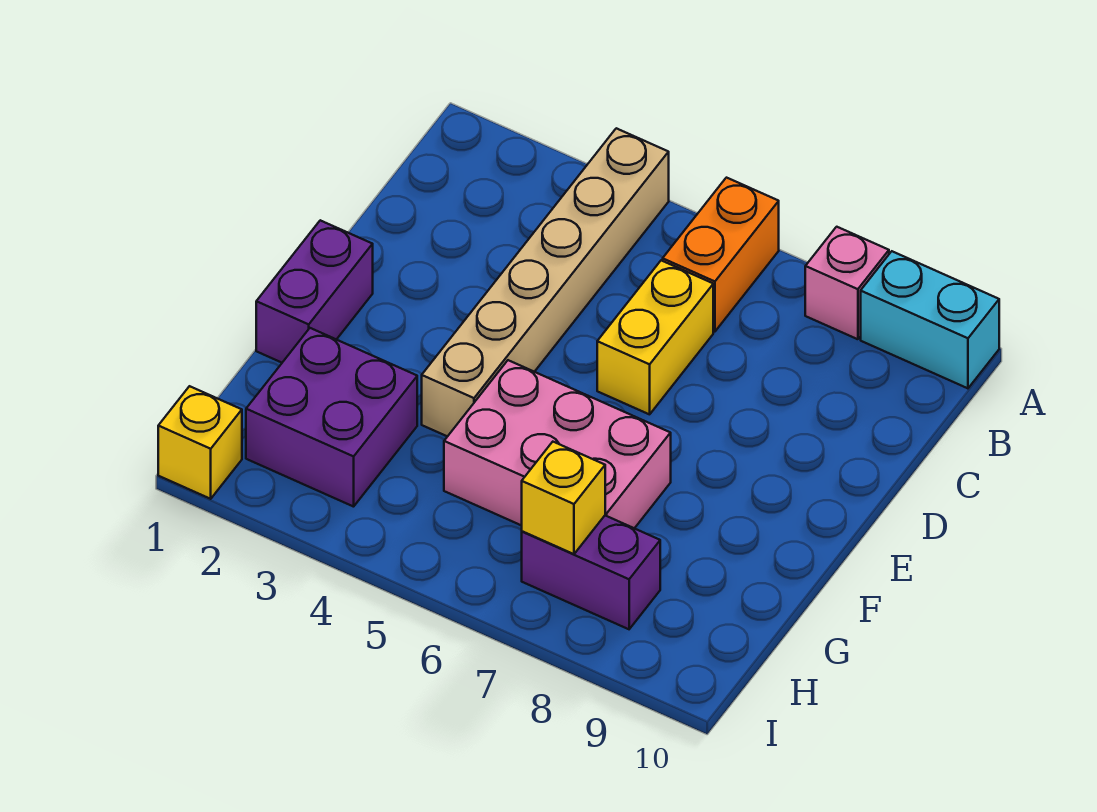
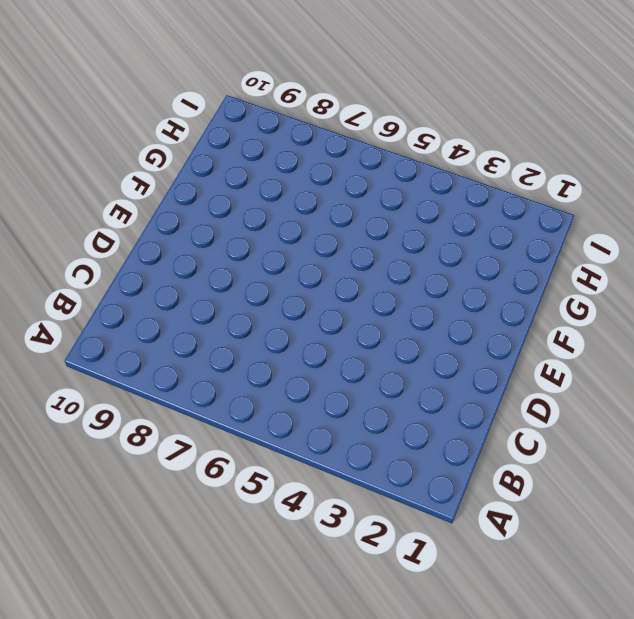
none -> tan brick A4:F4 level 1
none -> orange brick A6:B6 level 1

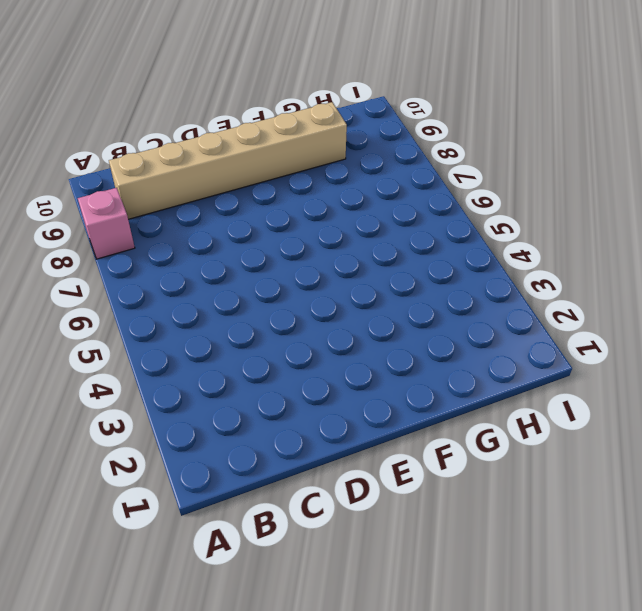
tan brick B9:G9 level 1 -> tan brick A4:F4 level 1
none -> orange brick A6:B6 level 1
none -> cyan brick A9:A10 level 1

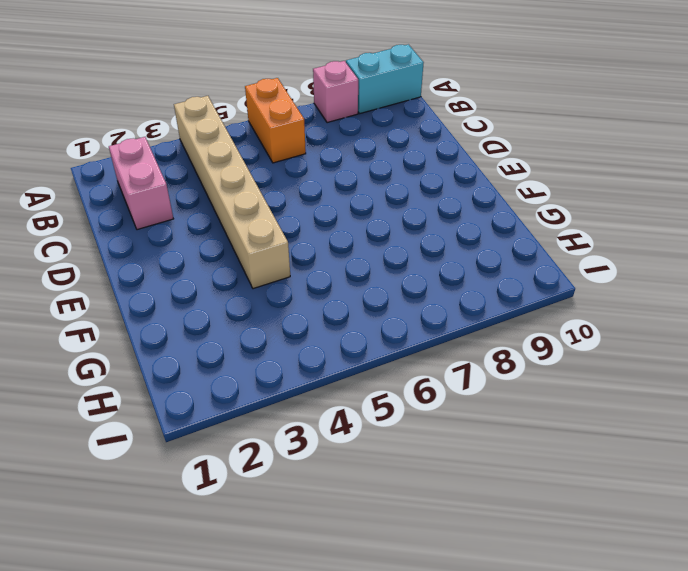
pink brick B2:C2 level 1 -> none
none -> yellow brick C6:D6 level 1
none -> purple brick E1:F1 level 1

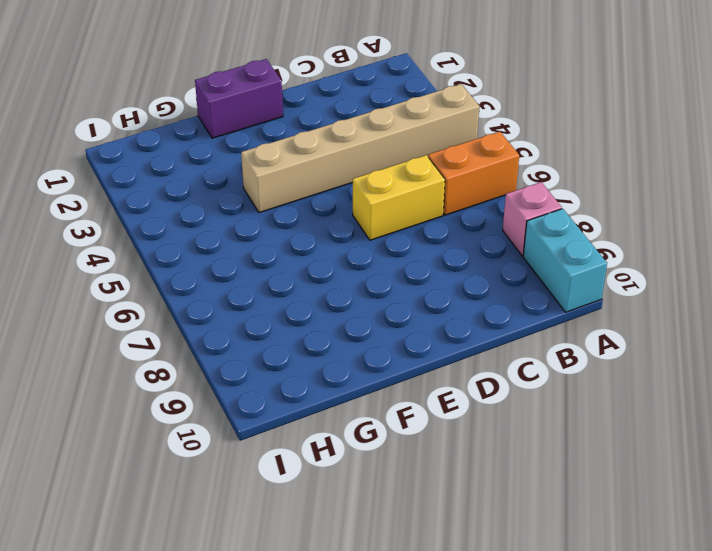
none -> pink brick F5:G7 level 1
none -> purple brick G2:H3 level 1

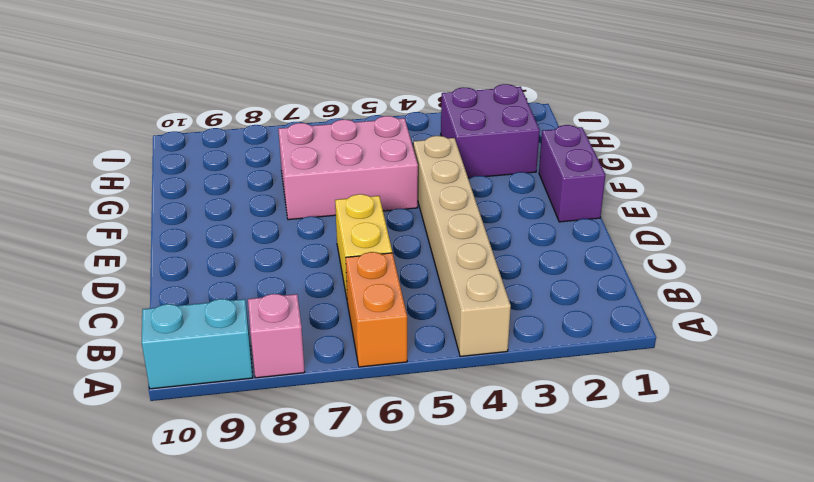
none -> purple brick H7:H8 level 1
none -> yellow brick I1 level 1

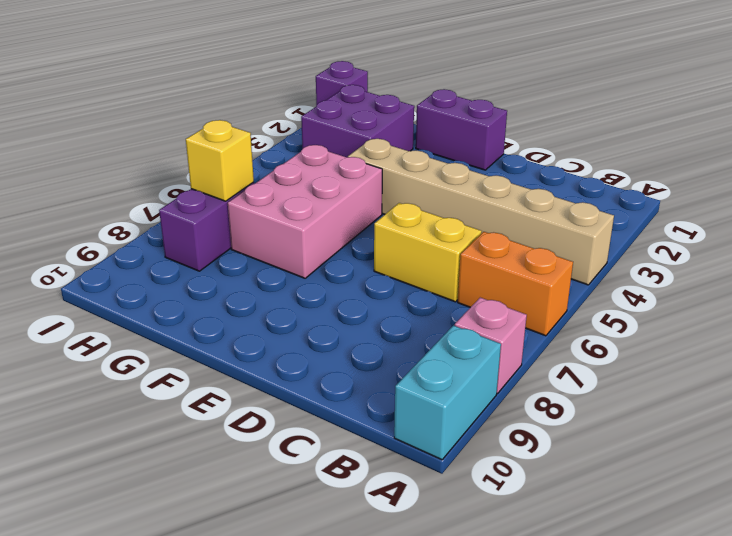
purple brick I1 level 1 -> yellow brick I1 level 1

